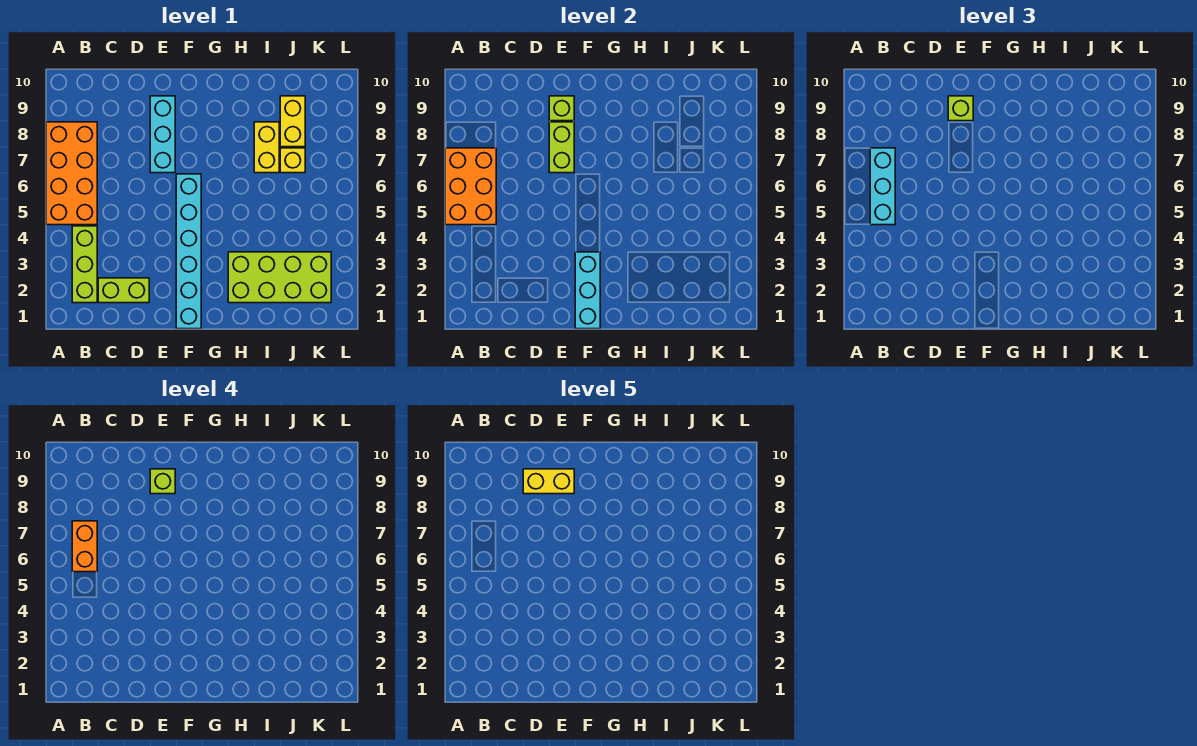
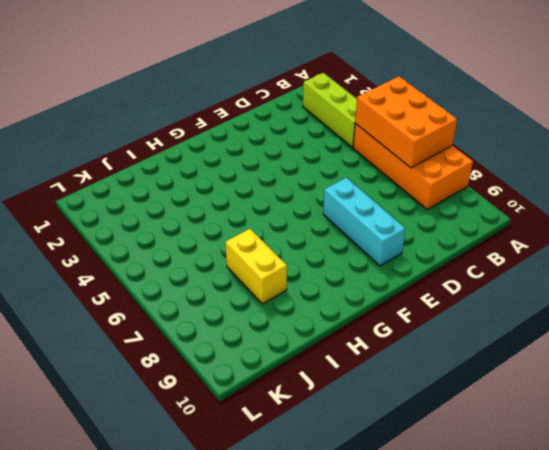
none -> lime brick C2:D2 level 1
none -> cyan brick F1:F6 level 1
none -> lime brick H2:K3 level 1

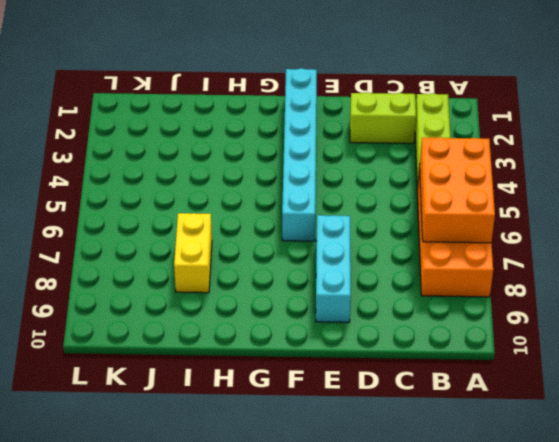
none -> lime brick H2:K3 level 1
none -> yellow brick J7 level 1
none -> yellow brick J8:J9 level 1

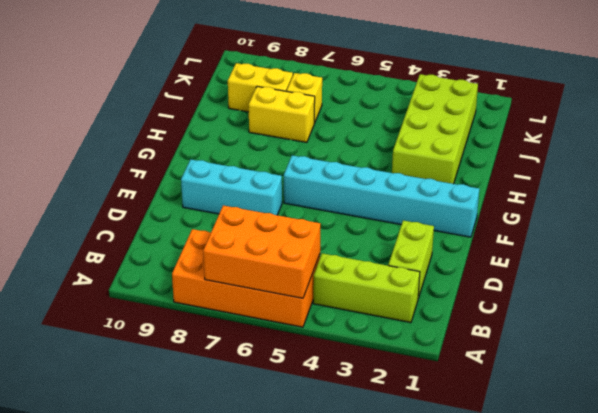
none -> lime brick E7:E8 level 2
none -> lime brick E9 level 2
none -> cyan brick F1:F3 level 2

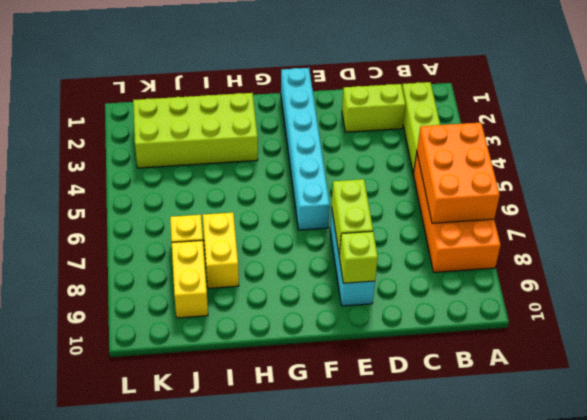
none -> cyan brick F1:F3 level 2
none -> cyan brick B5:B7 level 3
none -> lime brick E9 level 3

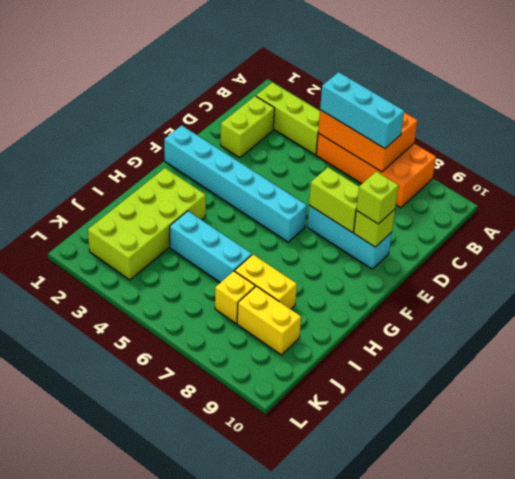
cyan brick I4:I6 level 1 -> cyan brick F1:F3 level 2
none -> orange brick B6:B7 level 4
none -> lime brick E9 level 4
none -> yellow brick D9:E9 level 5

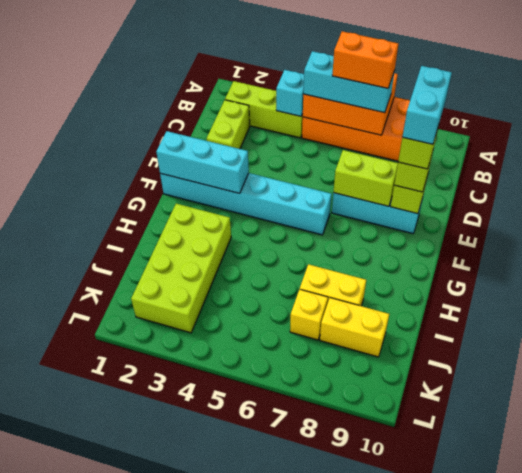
cyan brick B4 level 2 -> none
cyan brick D9:E9 level 5 -> yellow brick D9:E9 level 5

